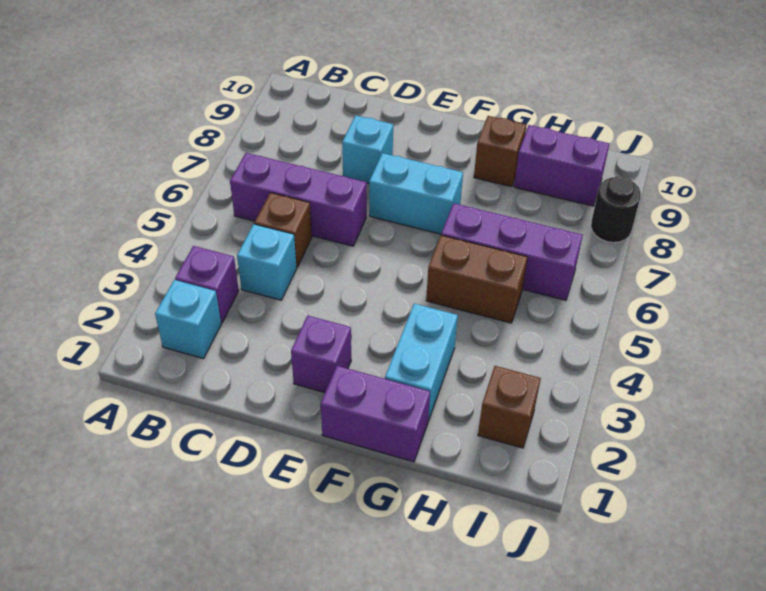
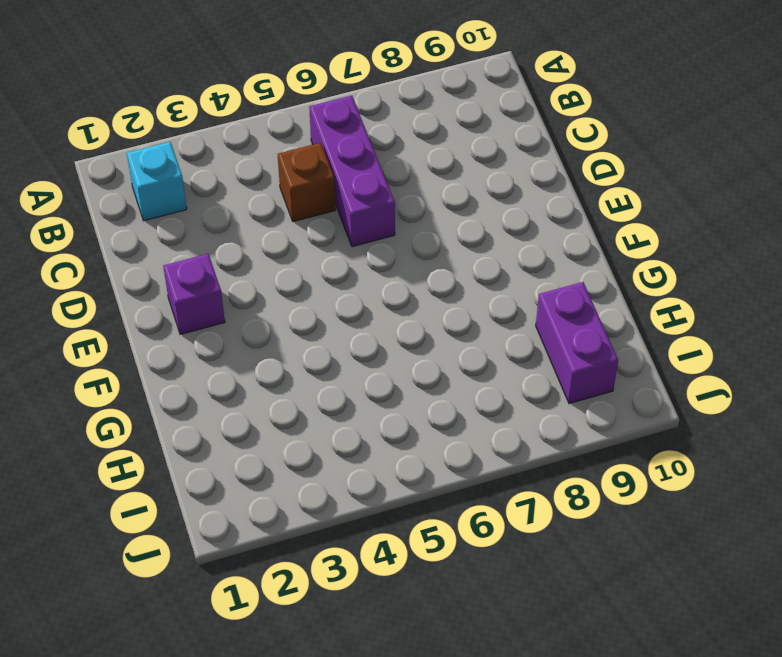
none -> purple brick B3 level 1
none -> cyan brick C4 level 1
none -> cyan brick D8 level 1

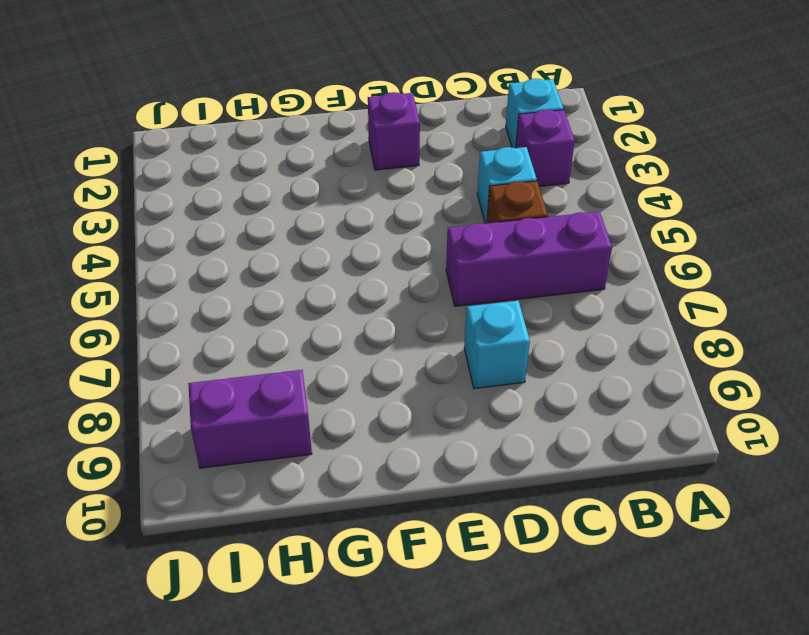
none -> cyan brick E7:F7 level 1
none -> purple brick F1:G1 level 1
none -> cyan brick G2:G3 level 1

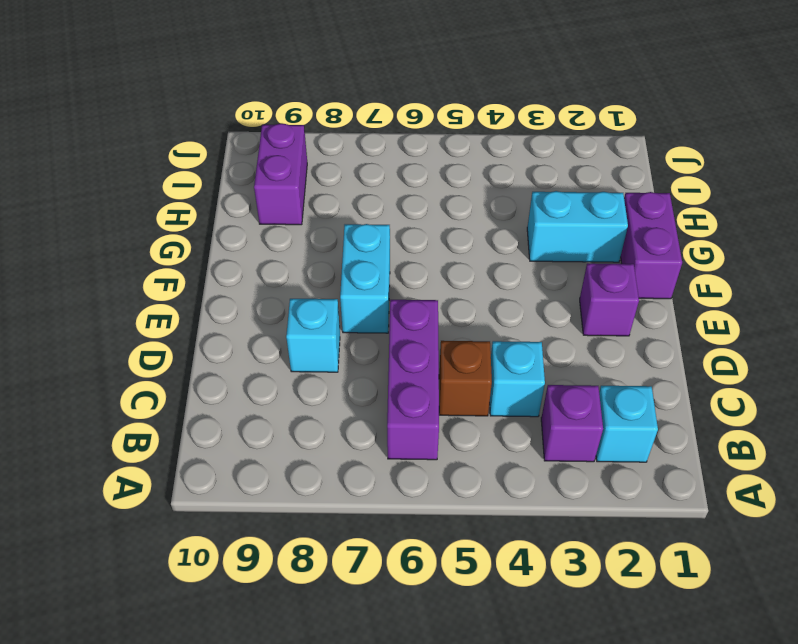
none -> brown brick G5:H5 level 1
none -> purple brick G6:I6 level 1
none -> brown brick G9 level 1

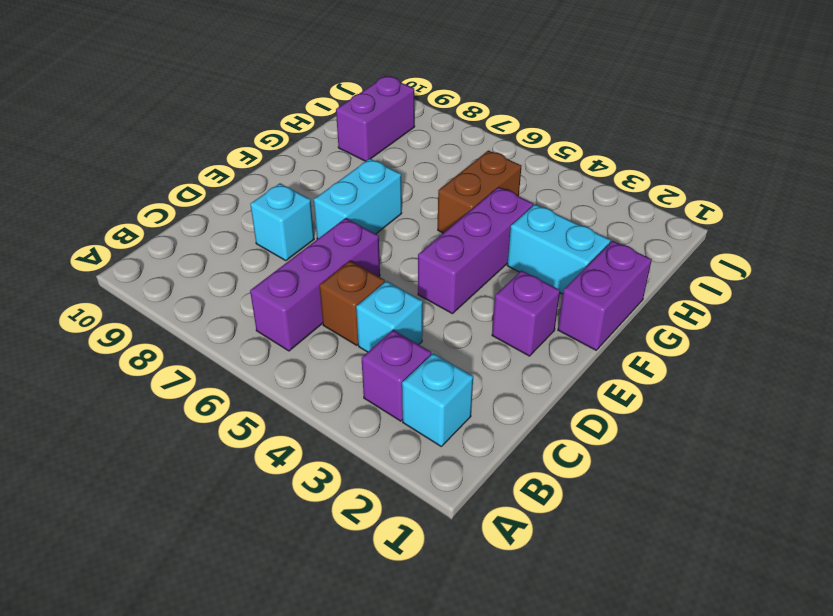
purple brick E4:G4 level 1 -> purple brick G6:I6 level 1
none -> brown brick G9 level 1
none -> brown brick I2 level 1
none -> black round brick J8 level 1

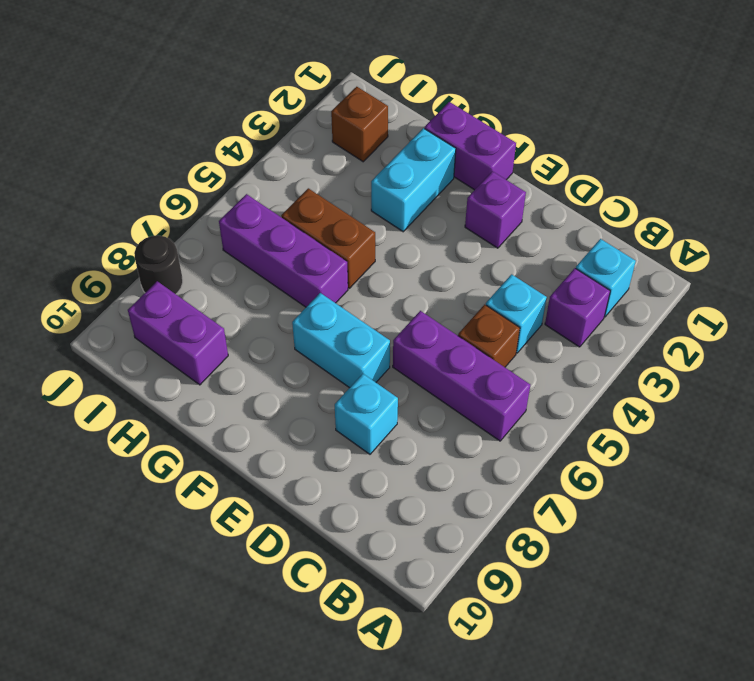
none -> brown brick G9 level 1

